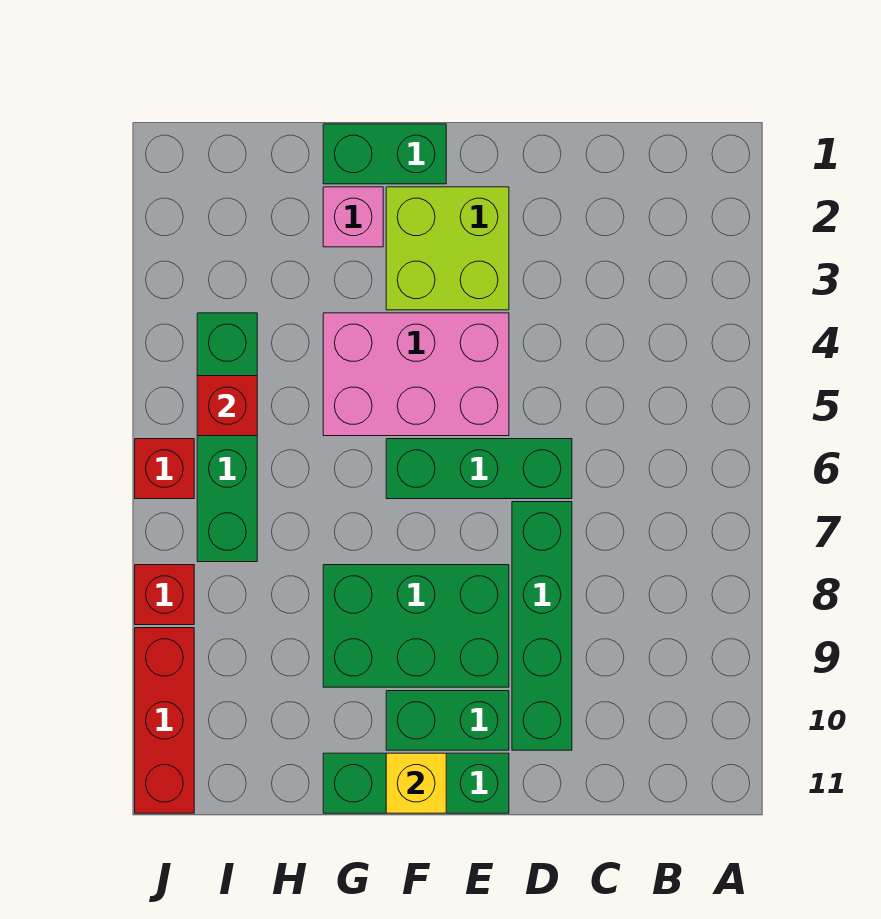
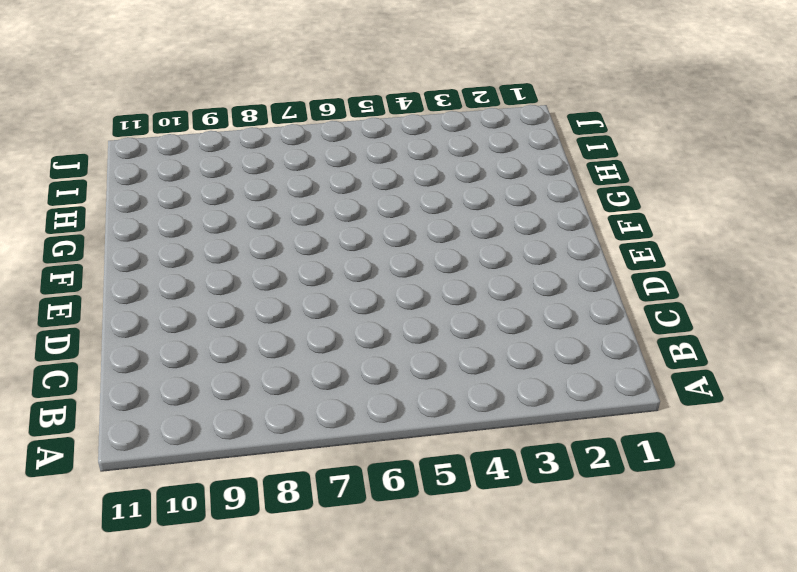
none -> green brick D6:F6 level 1
none -> green brick D7:D10 level 1
none -> lime brick E2:F3 level 1

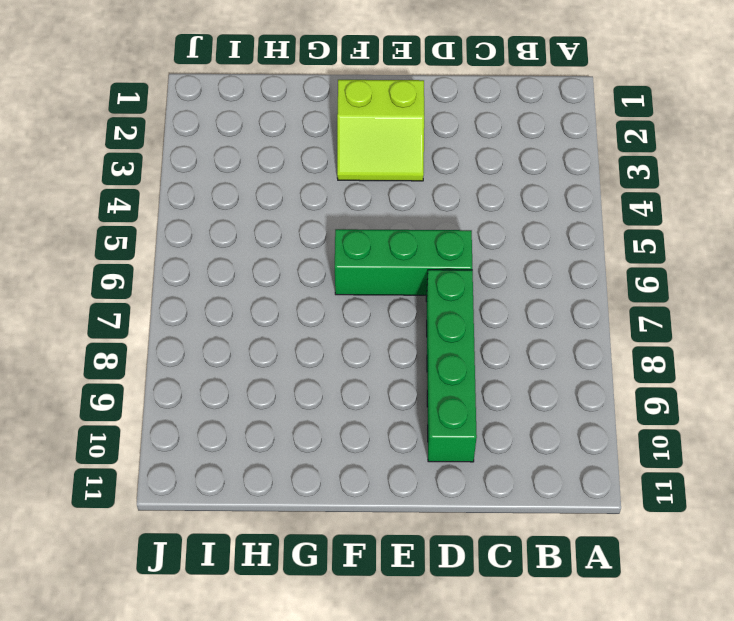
lime slope E2:F3 level 1 top 2 -> lime brick E2:F3 level 1
none -> pink brick E4:G5 level 1
none -> green brick E8:G9 level 1
none -> green brick E10:F10 level 1

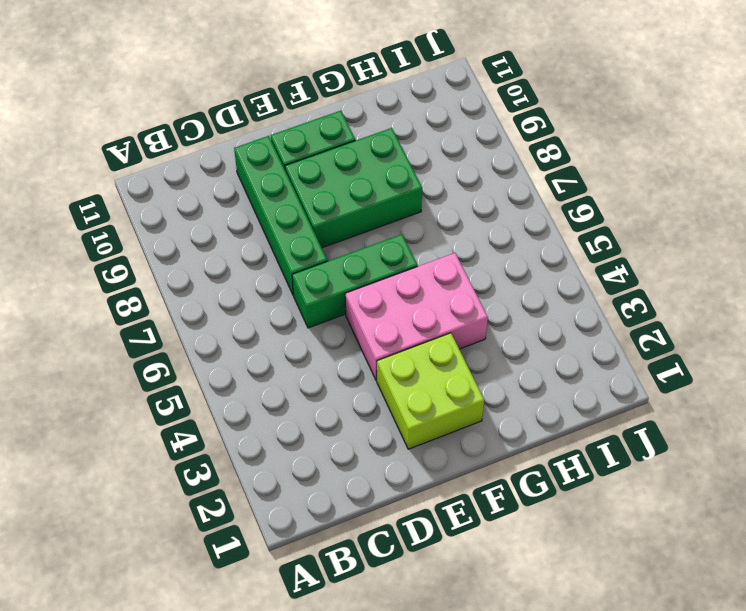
none -> green brick E11:G11 level 1
none -> green brick F1:G1 level 1
none -> pink brick G2 level 1

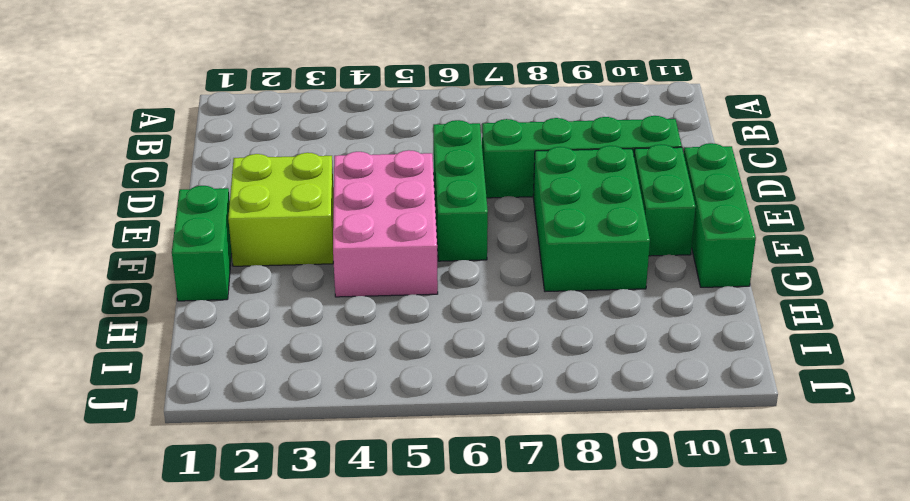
none -> pink brick G2 level 1
none -> green brick I4:I7 level 1
none -> red brick J6 level 1

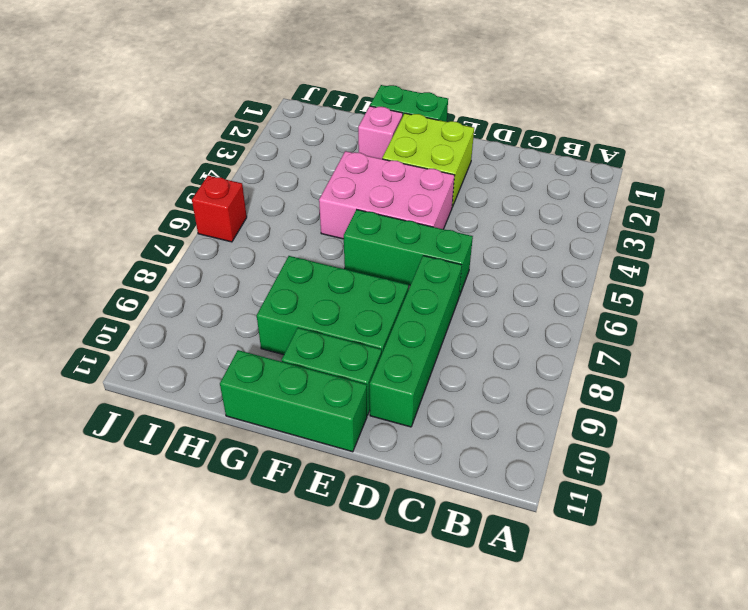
none -> green brick I4:I7 level 1
none -> red brick J8 level 1
none -> red brick J9:J11 level 1

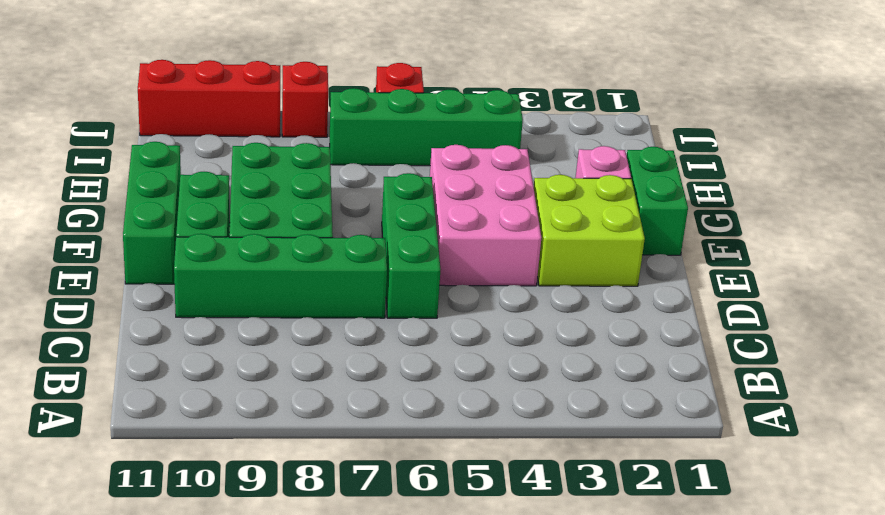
none -> yellow brick F11 level 2
none -> red brick I5 level 2

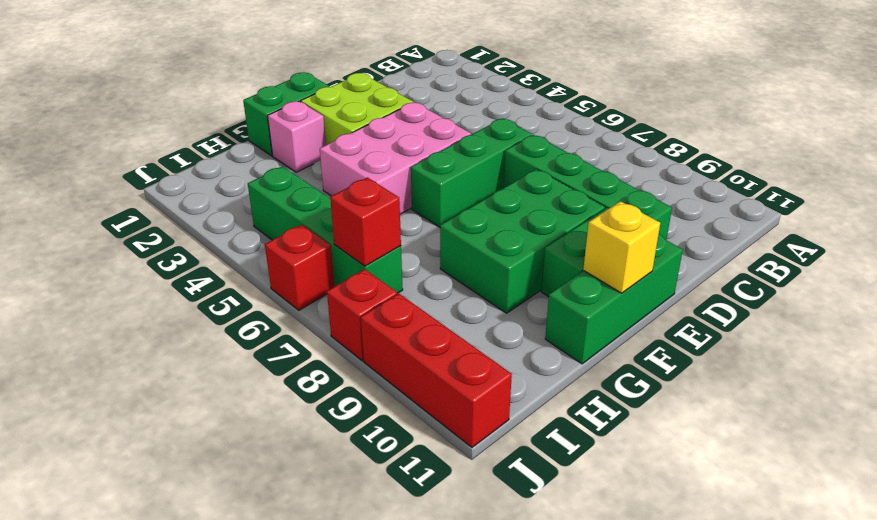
red brick I7 level 2 -> red brick I5 level 2

